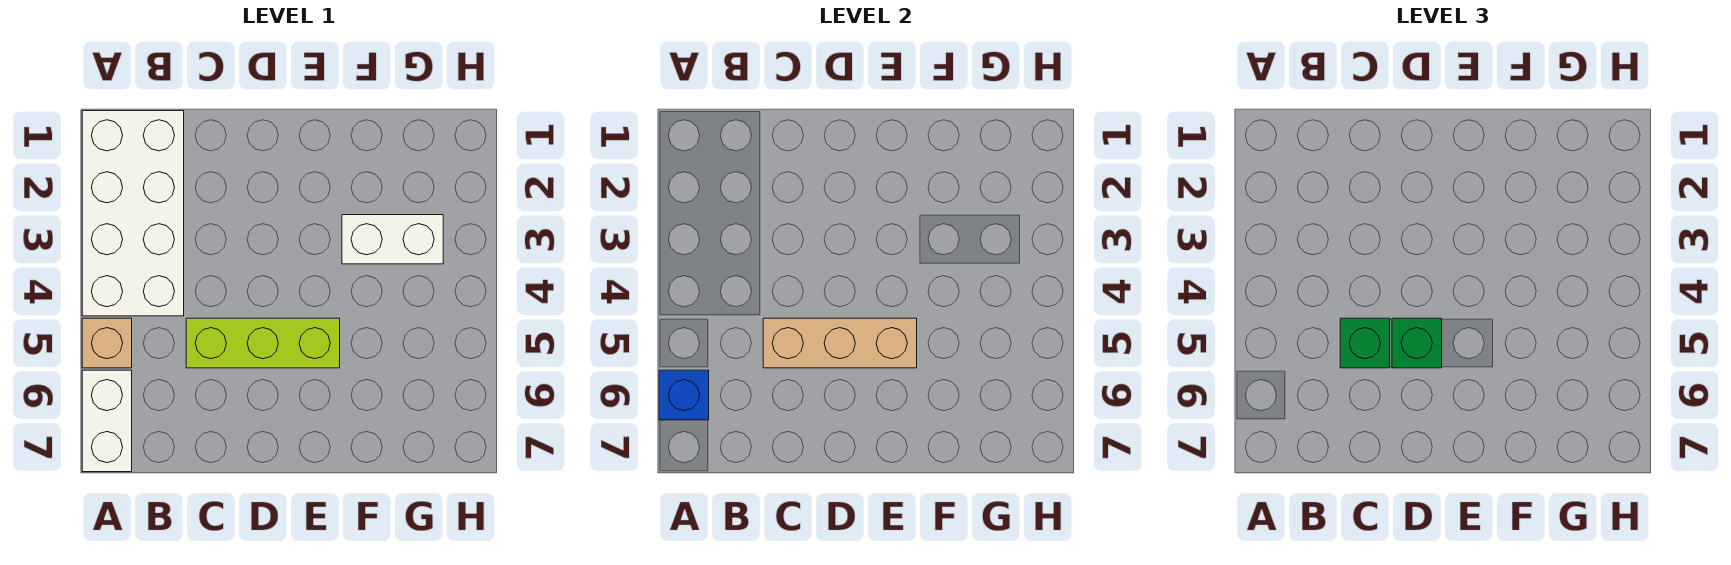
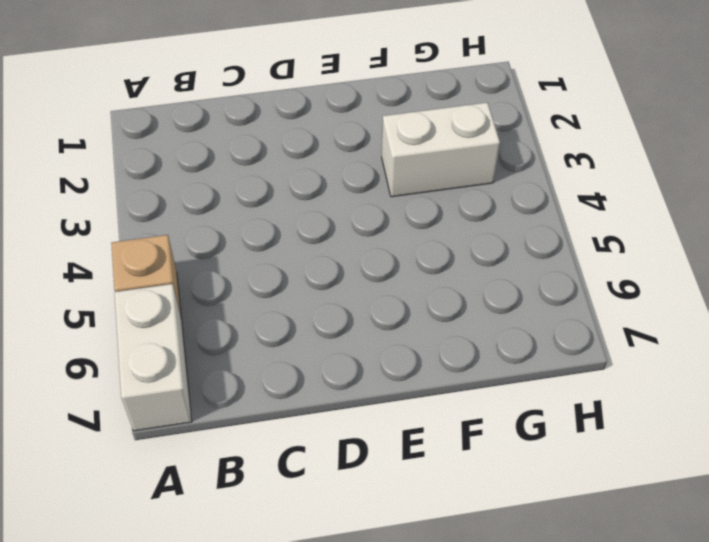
none -> white brick A1:B4 level 1
none -> lime brick C5:E5 level 1

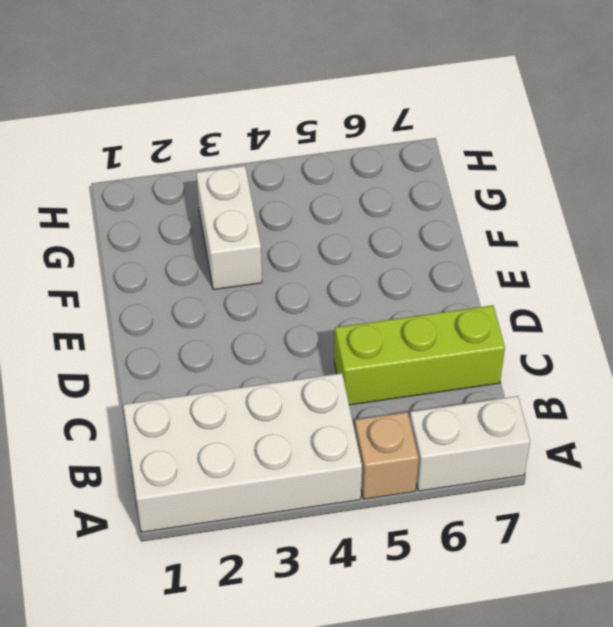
lime brick C5:C7 level 1 -> lime brick C5:E5 level 1
none -> blue brick A6 level 2
none -> tan brick C5:E5 level 2

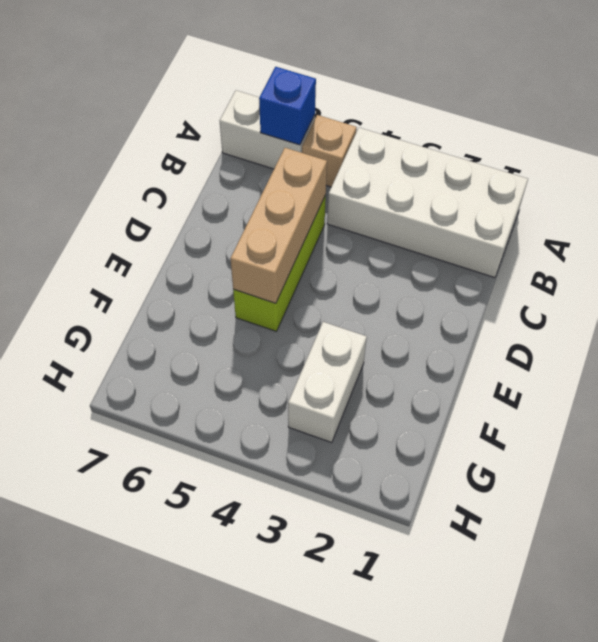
none -> green brick C5 level 3
none -> green brick D5 level 3

